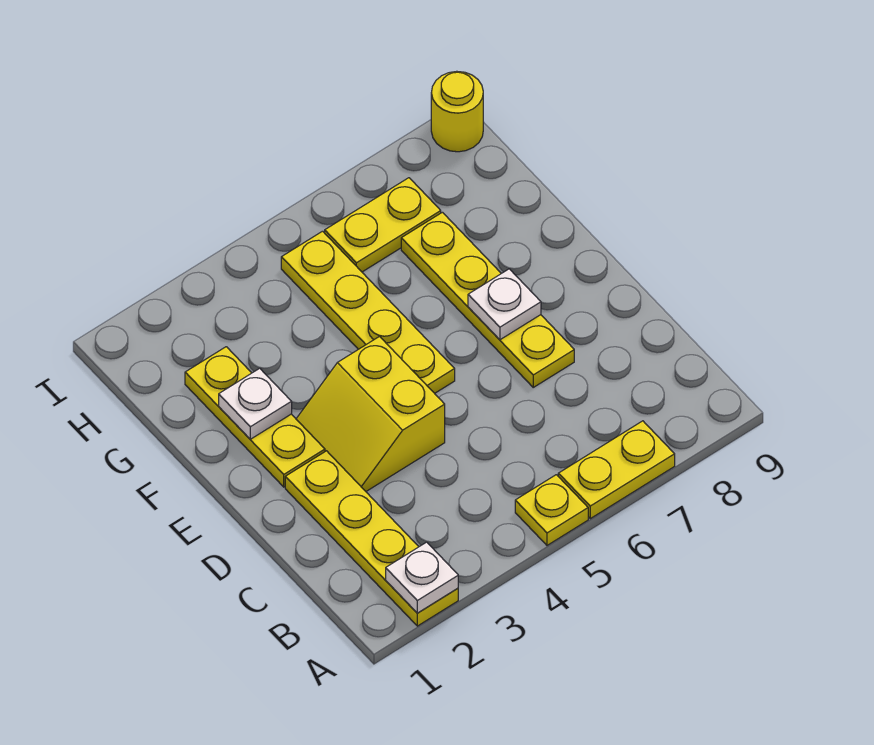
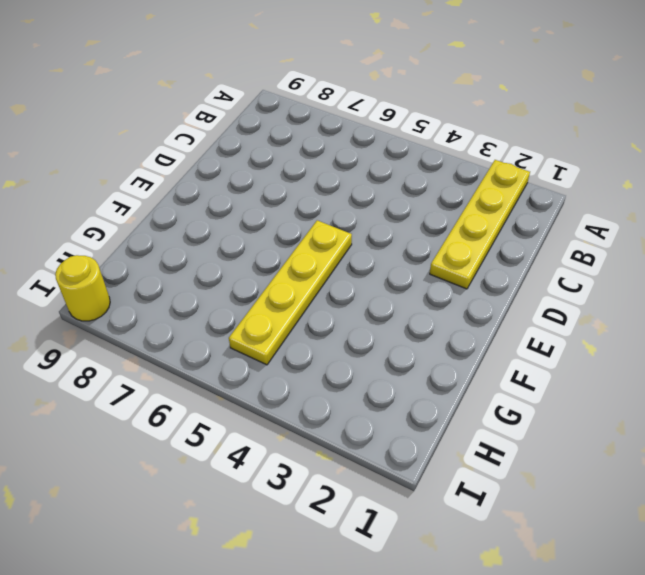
none -> yellow plate A5 level 1
none -> yellow plate A6:A7 level 1
none -> yellow slope D3:E4 level 1 top 4

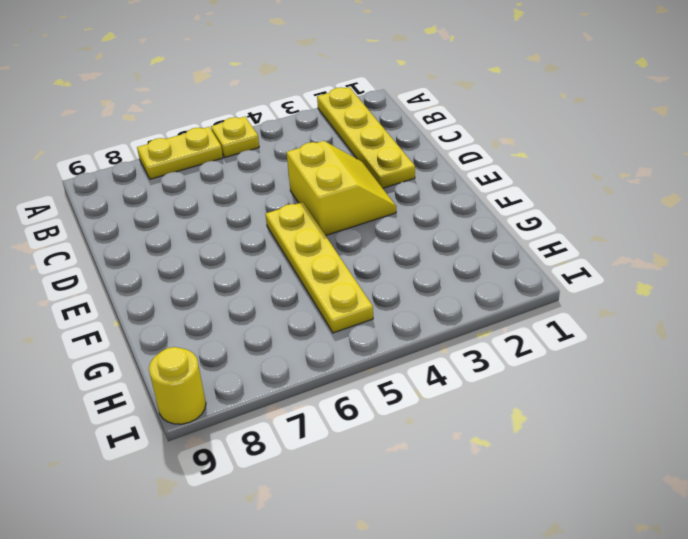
none -> yellow plate D7:G7 level 1
none -> yellow plate E2:G2 level 1
none -> yellow plate H6:H7 level 1

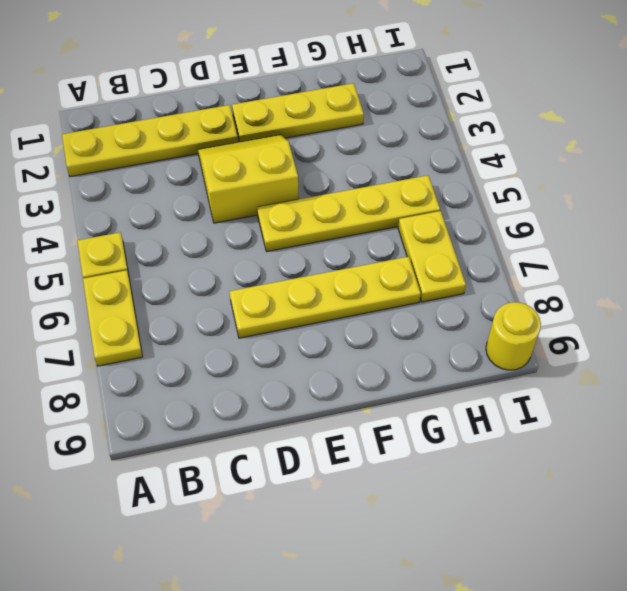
none -> white plate A2 level 2
none -> white plate E7 level 2
none -> white plate F2 level 2

